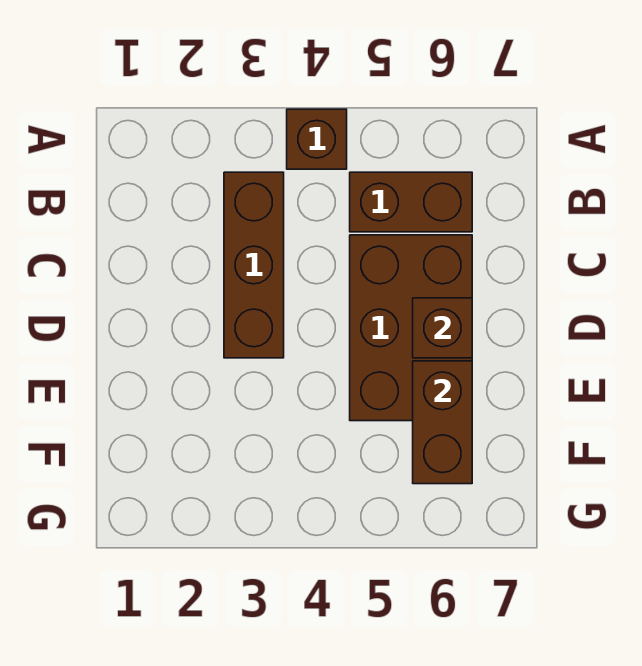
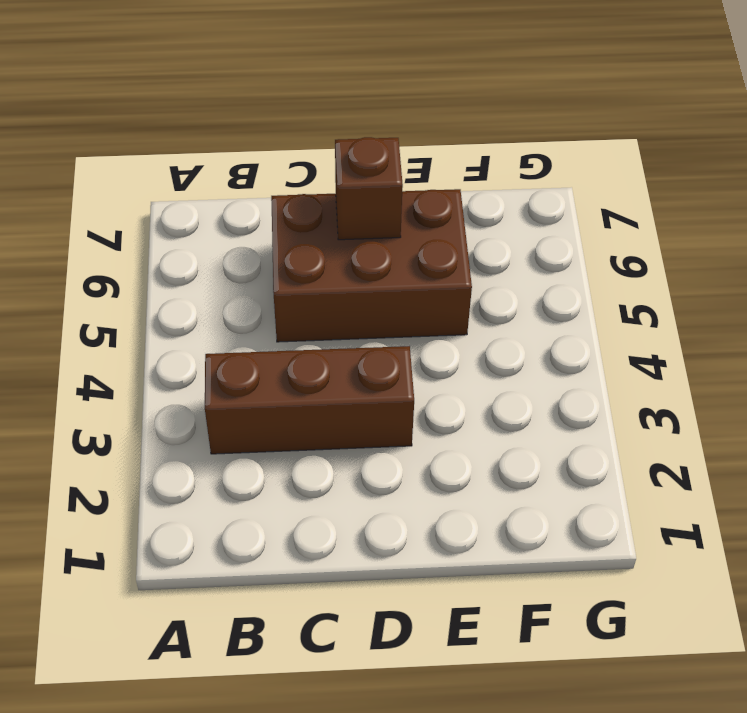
none -> brown brick A4 level 1
none -> brown brick B5:B6 level 1

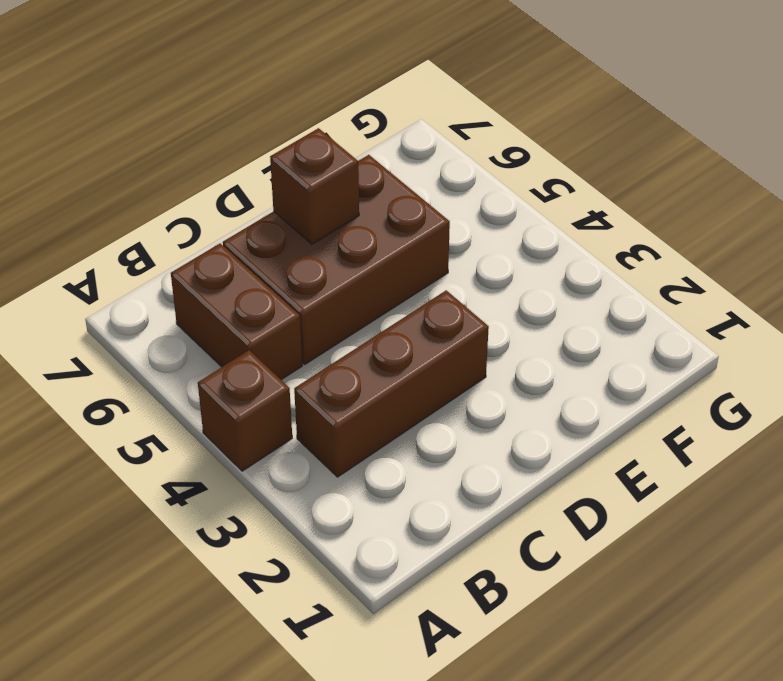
none -> brown brick E6:F6 level 2

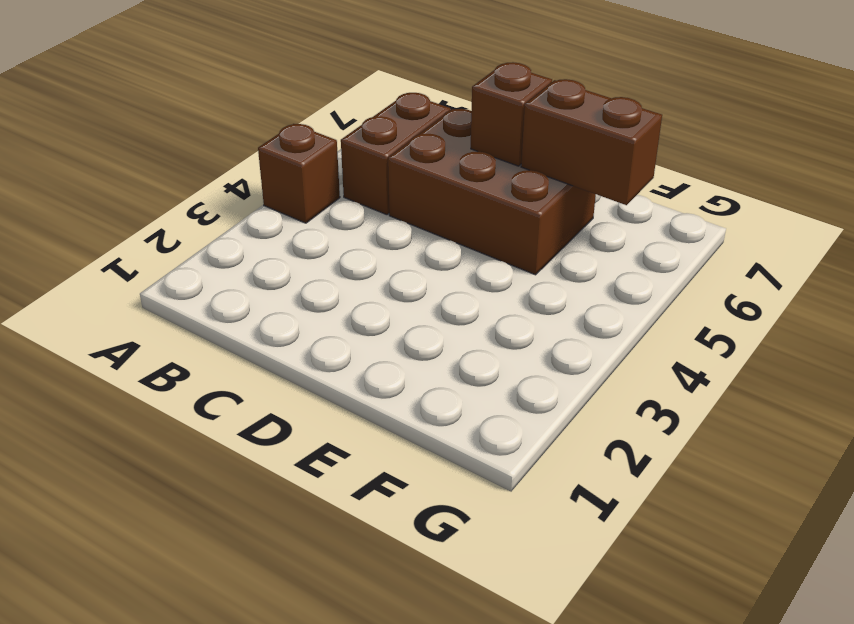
none -> brown brick B3:D3 level 1

